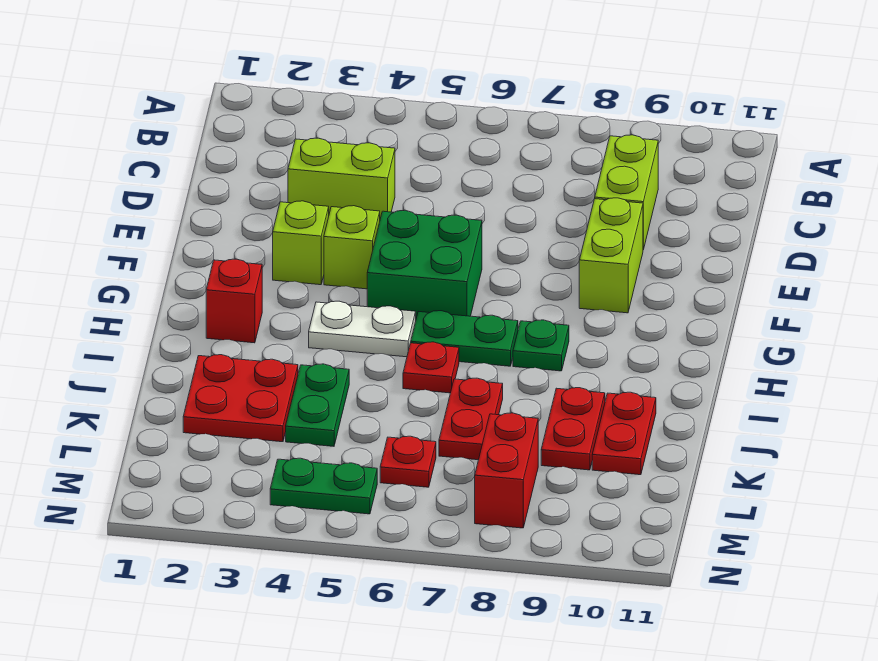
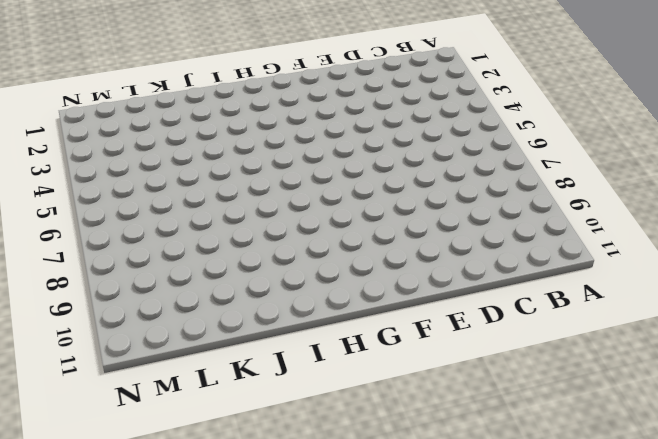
none -> lime brick C9:D9 level 1
none -> lime brick D3:D4 level 1
none -> lime brick E9:F9 level 1

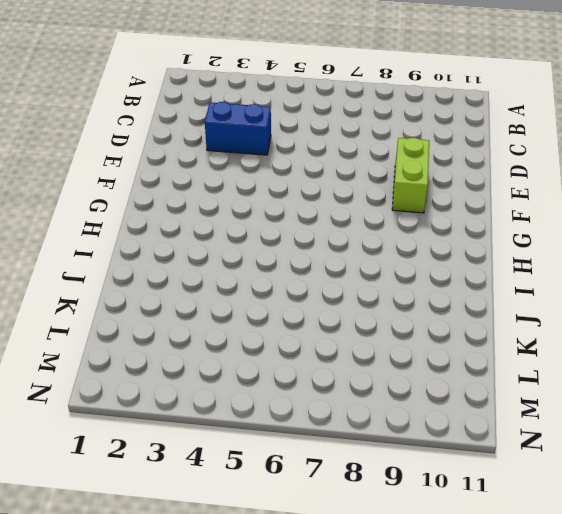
blue brick D3:D4 level 1 -> lime brick D3:D4 level 1
none -> lime brick C9:D9 level 1
none -> lime brick F3 level 1
none -> lime brick F4 level 1

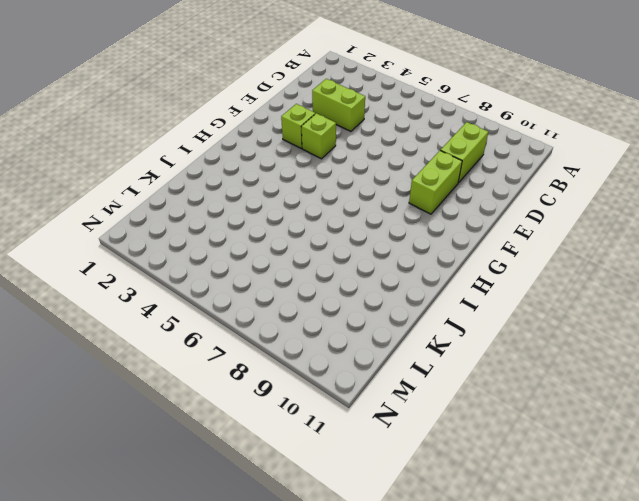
none -> green brick F5:G6 level 1
none -> red brick H2 level 1
none -> white plate H4:H5 level 1

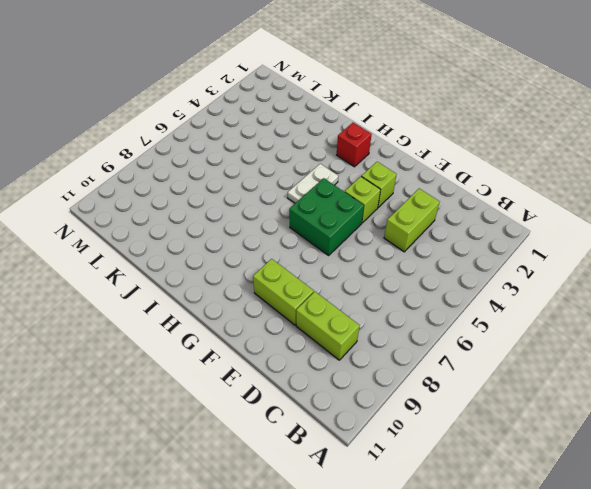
none -> green plate H6:H7 level 1
none -> green plate H8 level 1
none -> red plate I6 level 1

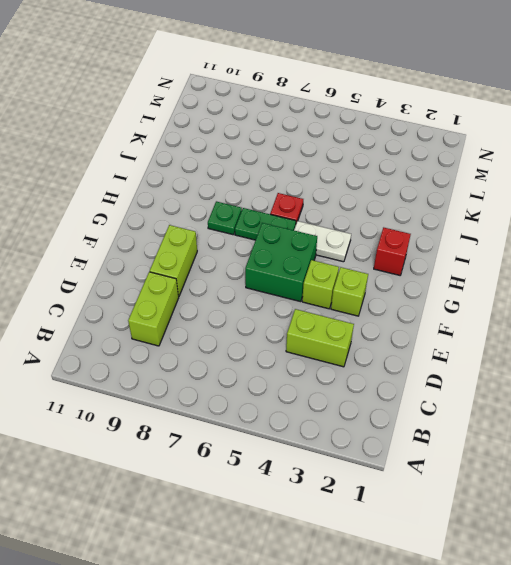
none -> red plate J2:K3 level 1
none -> green plate J4:K4 level 1
none -> red plate J7:K7 level 1

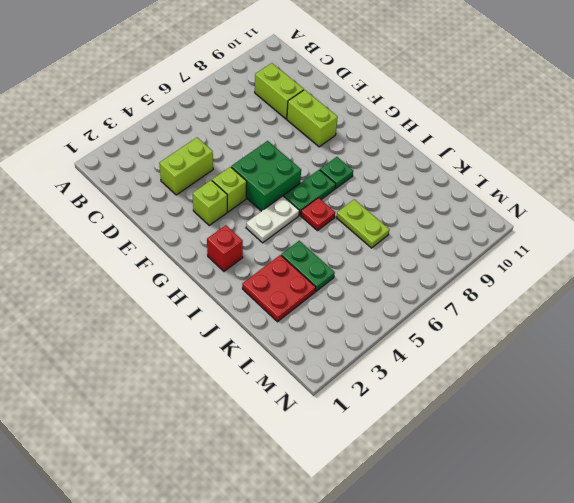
lime plate J7:K7 level 1 -> red plate J7:K7 level 1
none -> red plate J9:K9 level 1
none -> red plate J10:K10 level 1
none -> red plate L6 level 1

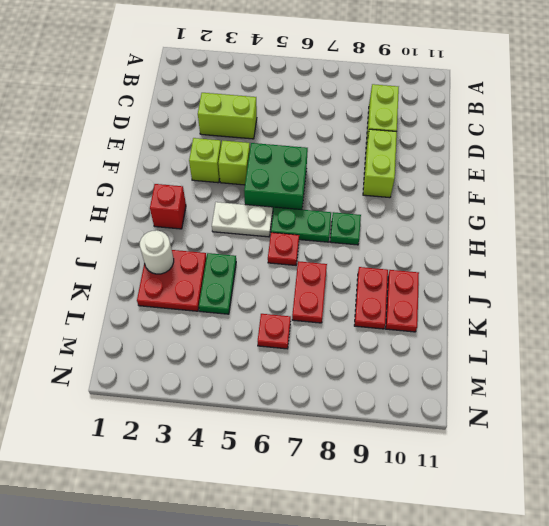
white round brick J2 level 2 -> none
none -> red brick L8:M8 level 1
none -> green plate M4:M5 level 1

